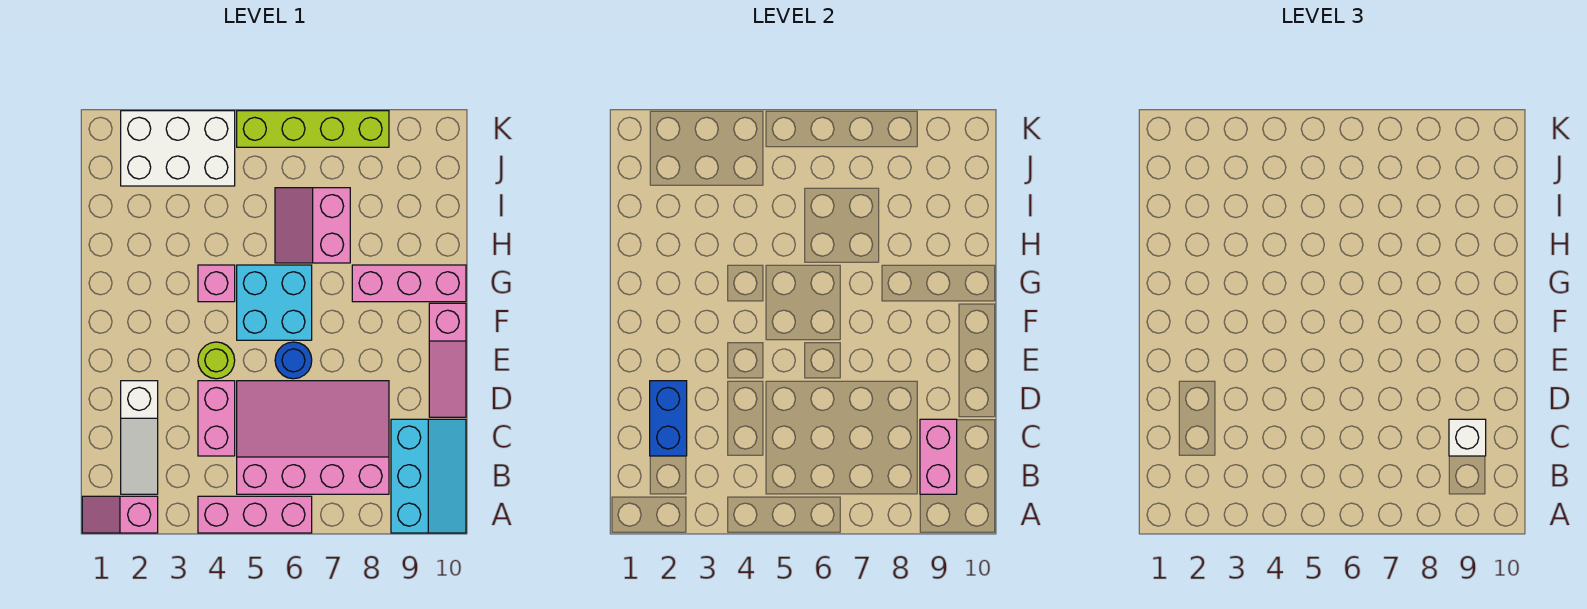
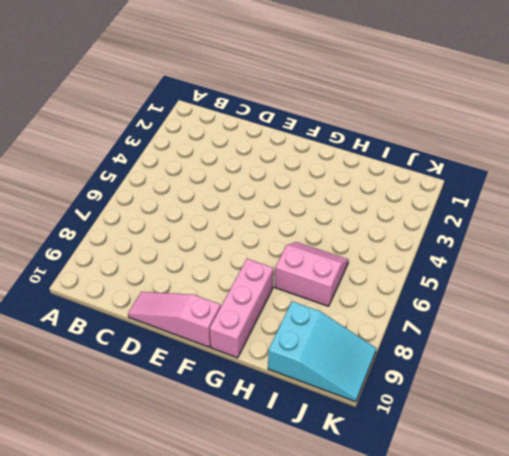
cyan slope I9:K10 level 1 top I -> cyan slope A9:C10 level 1 top 9
none -> pink slope A1:A2 level 1 top 2
none -> pink brick A4:A6 level 1
none -> white slope B2:D2 level 1 top D

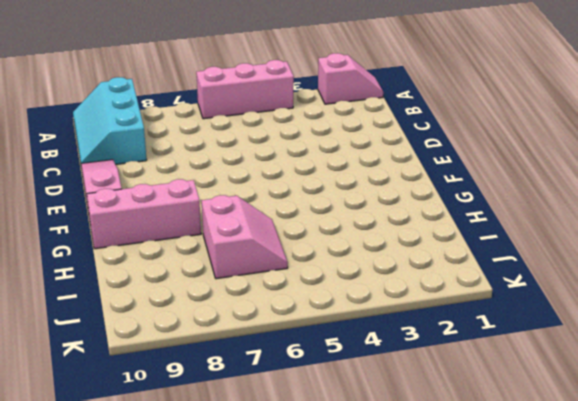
none -> white slope B2:D2 level 1 top D
none -> pink slope B5:D8 level 1 top B
none -> pink brick C4:D4 level 1

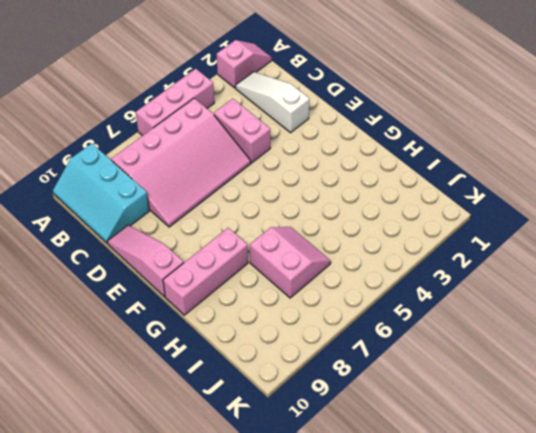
none -> lime round brick E4 level 1
none -> blue round brick E6 level 1
none -> cyan brick F5:G6 level 1

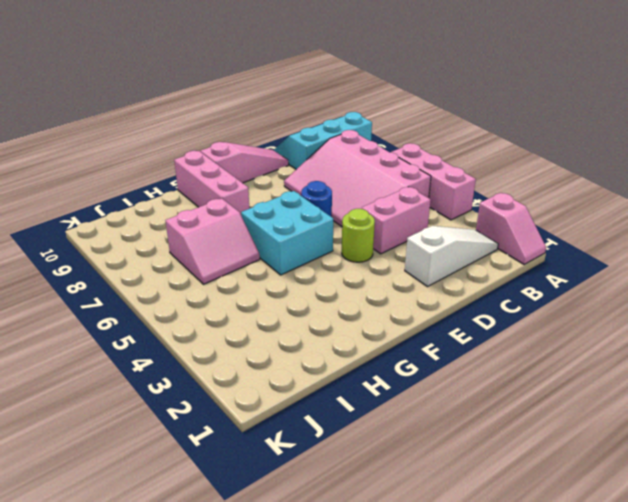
none -> pink brick G4 level 1
none -> white brick J2:K4 level 1
none -> lime brick K5:K8 level 1

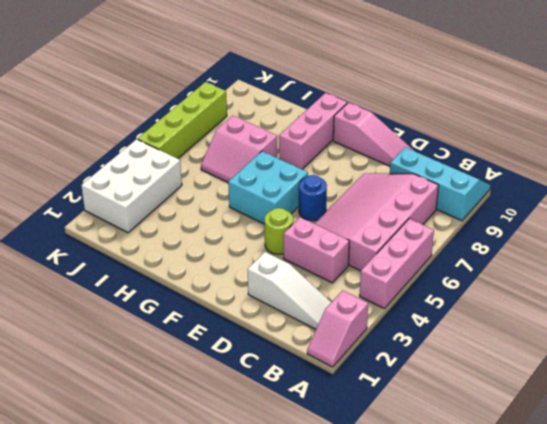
none -> pink brick G4 level 1
none -> pink brick B9:C9 level 2
none -> blue brick C2:D2 level 2

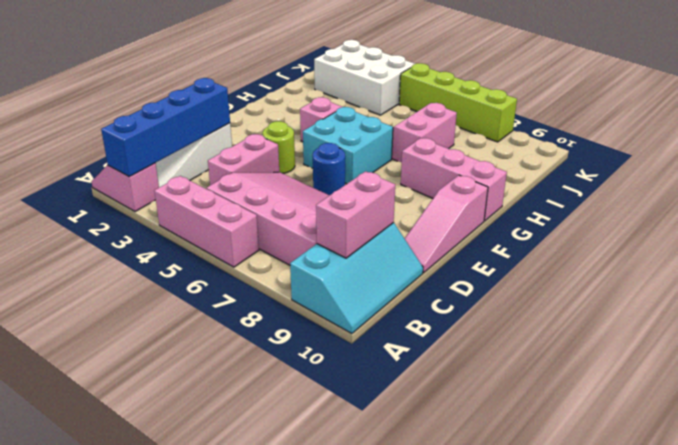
blue brick A2:D2 level 2 -> blue brick C2:D2 level 2
none -> white brick C9 level 3

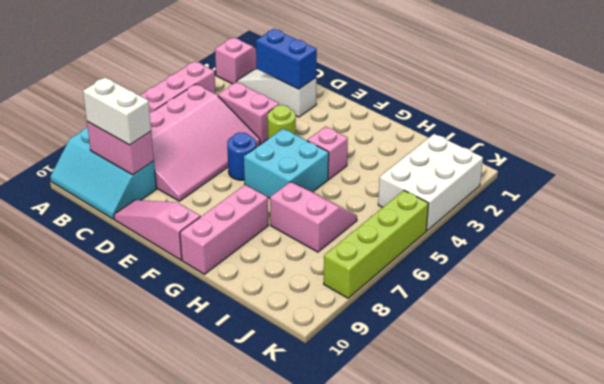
white brick B9:C9 level 3 -> white brick C9 level 3

